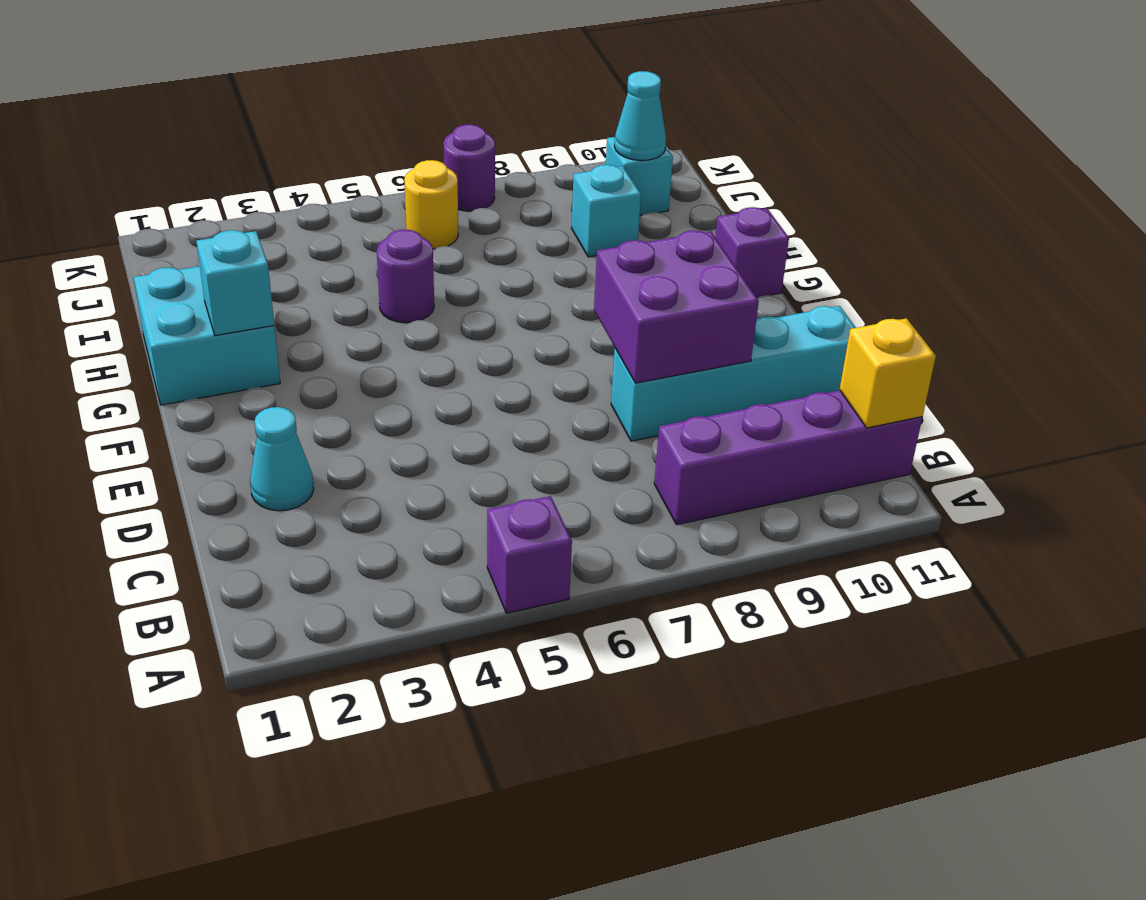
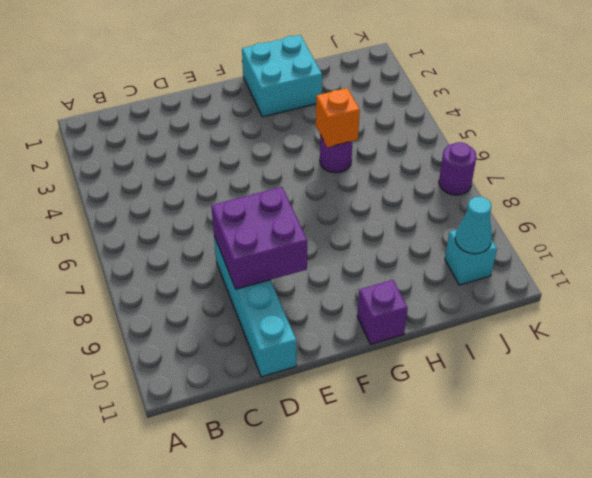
orange brick H5 level 2 -> none
none -> purple brick A5 level 1
none -> purple brick B8:B11 level 1
none -> cyan cone D2 level 1

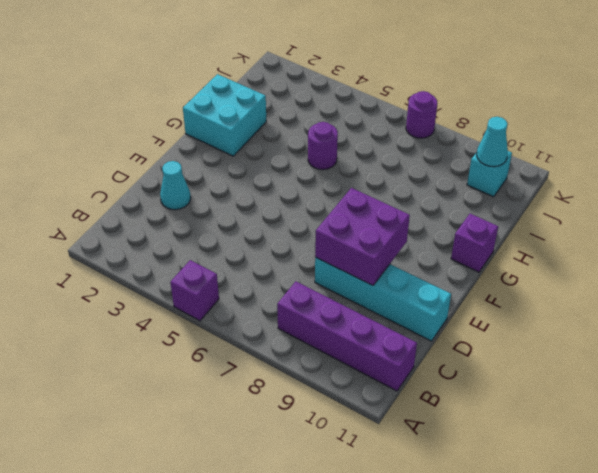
none -> cyan brick I9 level 1
none -> yellow round brick J6 level 1
none -> yellow brick B11 level 2

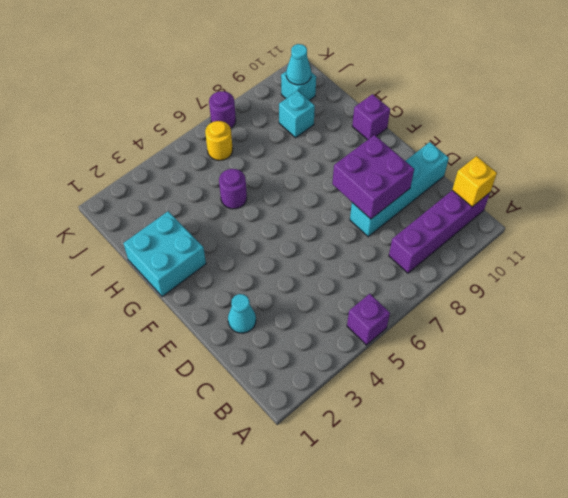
none -> cyan brick G2 level 2

